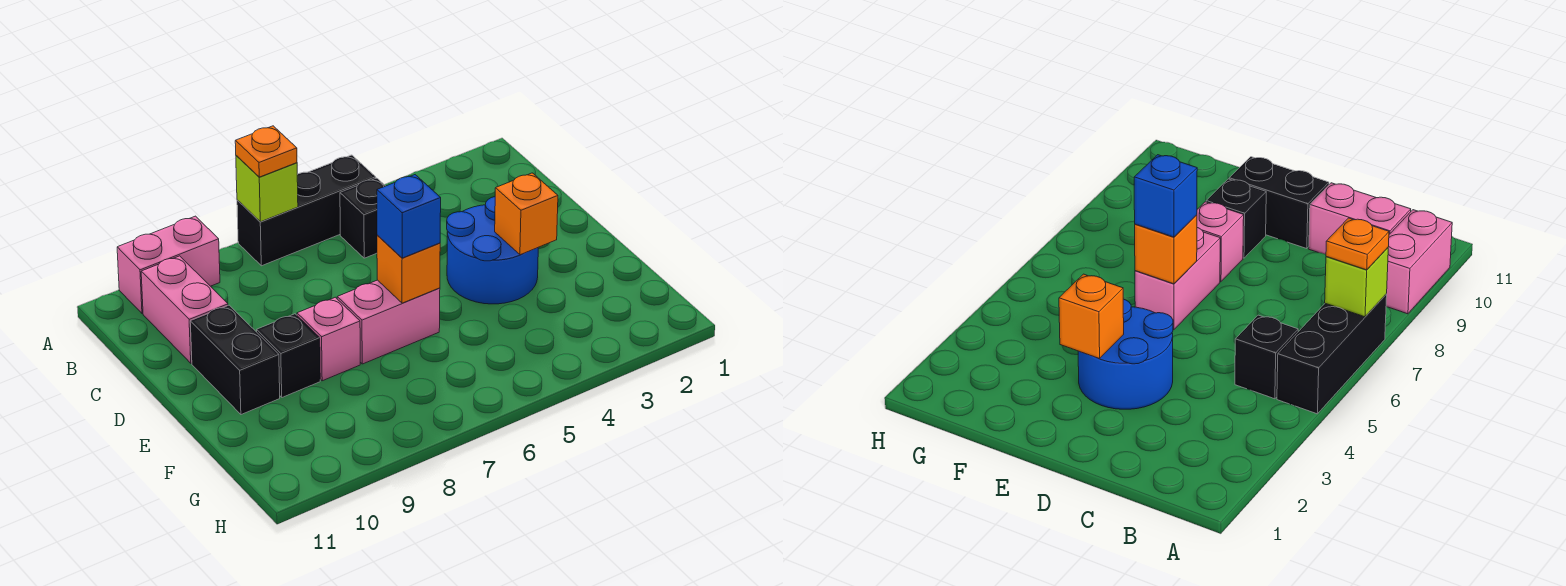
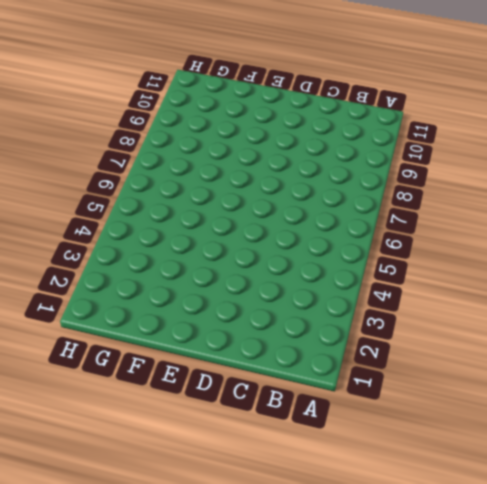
none -> black brick A5:A7 level 1
none -> pink brick A9:A10 level 1
none -> black brick B5 level 1

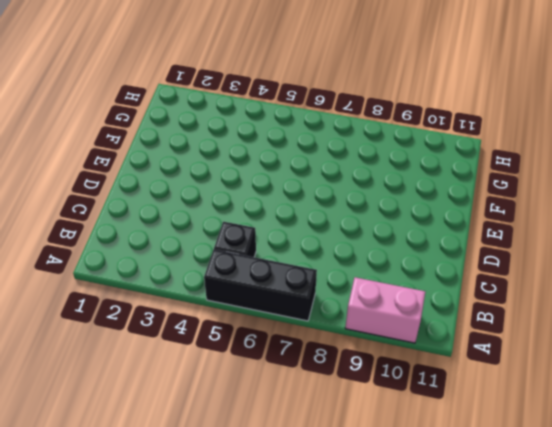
none -> pink brick B10:C10 level 1
none -> blue round brick D3:E4 level 1
none -> black brick D10:E10 level 1

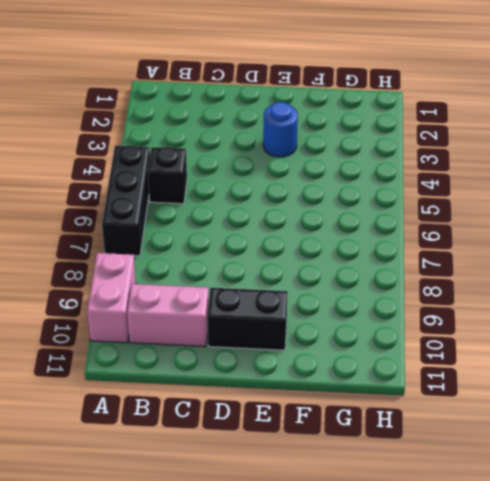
blue round brick E3 level 1 -> blue round brick D3:E4 level 1
none -> pink brick E6:E7 level 1
none -> pink brick E8 level 1
none -> black brick E9 level 1

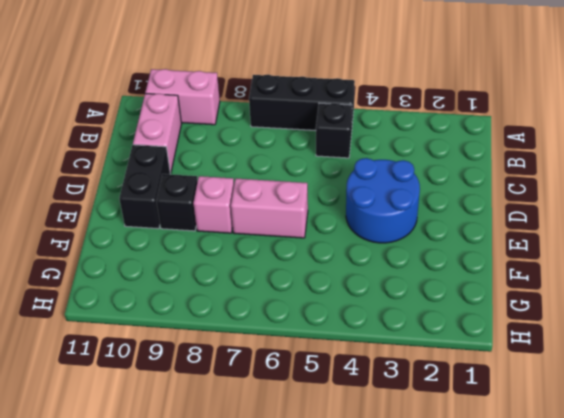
none -> lime brick A7 level 2
none -> orange brick E3 level 2
none -> orange brick E6 level 2

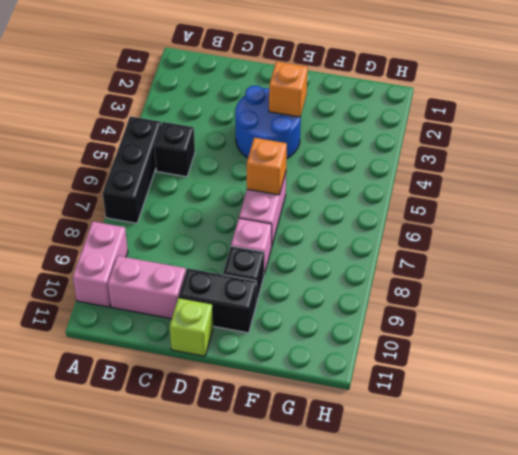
lime brick D11 level 1 -> lime brick A7 level 2
none -> orange plate A7 level 3
none -> blue brick E6 level 3

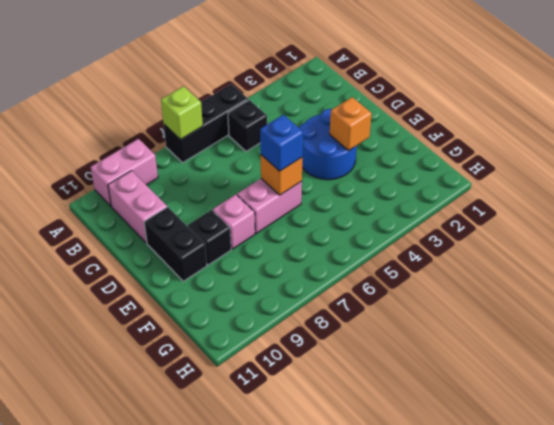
none -> orange plate A7 level 3

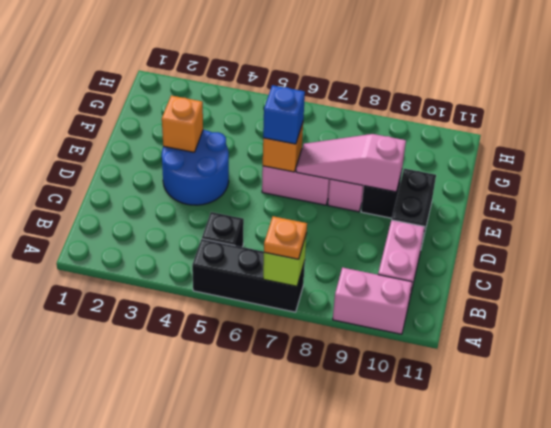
pink slope E7:E9 level 2 top 9 -> none

